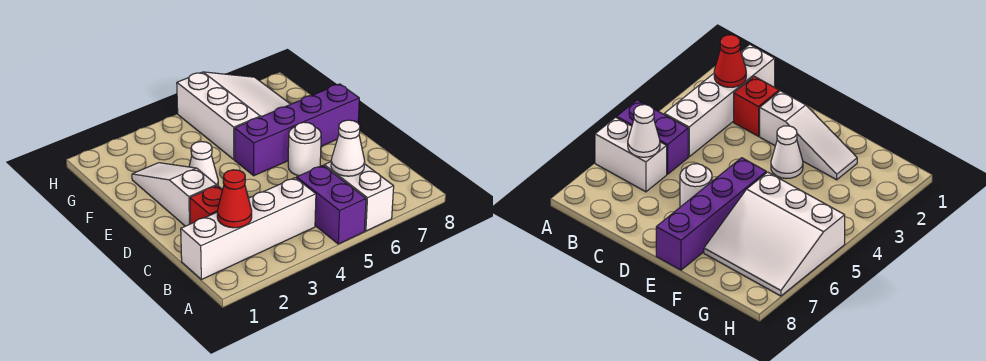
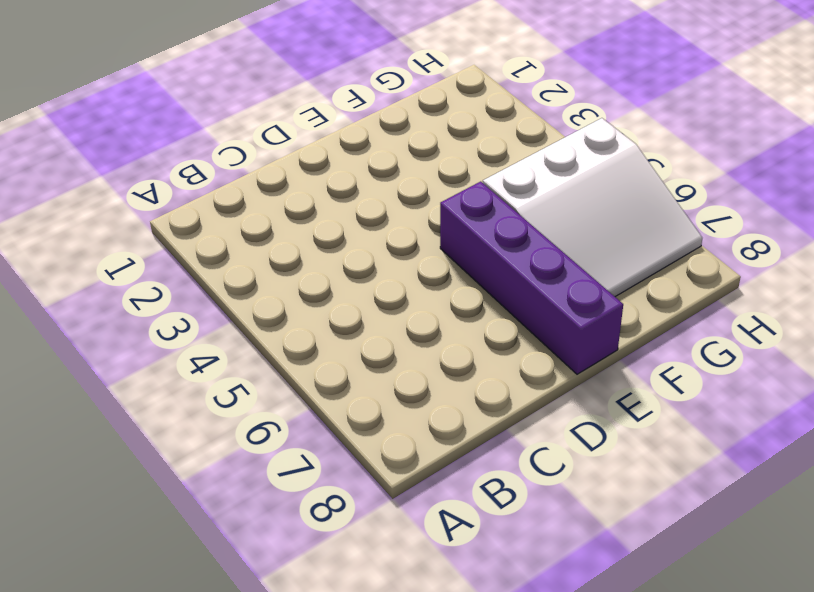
none -> purple brick A5:B5 level 1
none -> white brick A6:B6 level 1

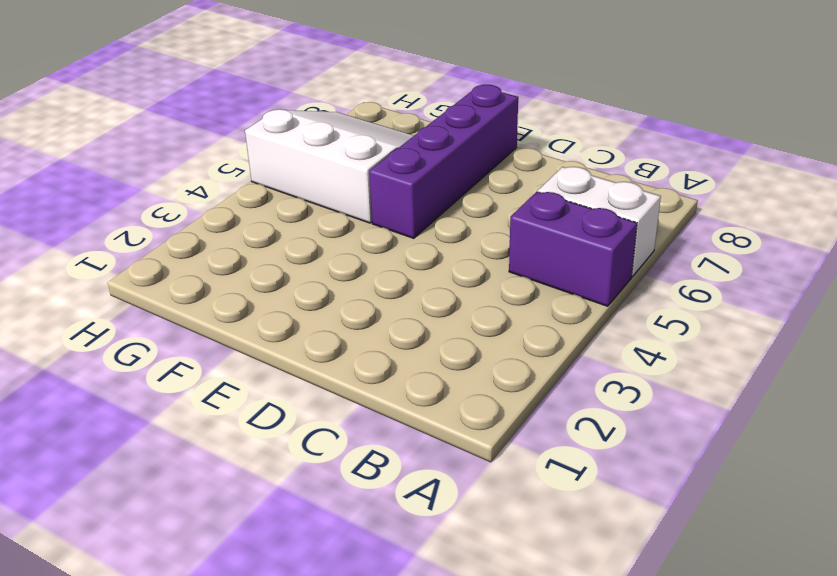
none -> white brick B1:B4 level 1
none -> red brick C2 level 1

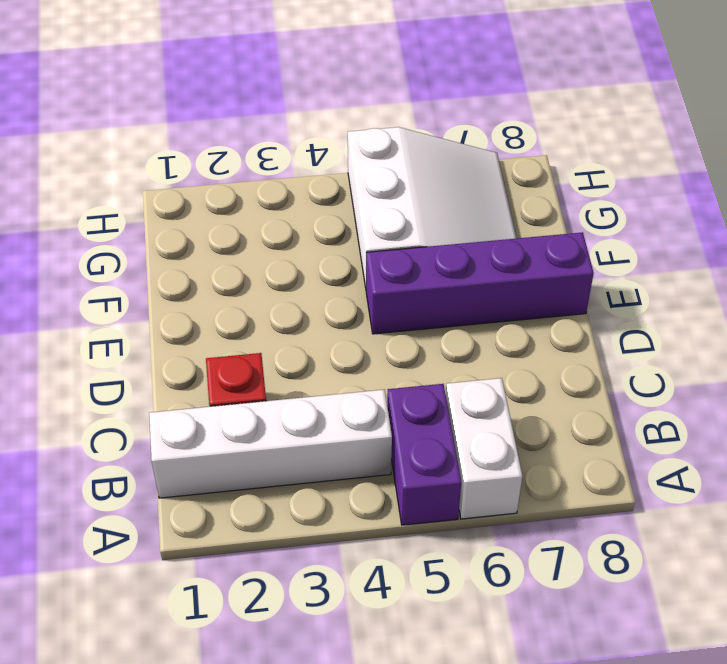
none -> white slope D2:F2 level 1 top D
none -> white round brick D6 level 1

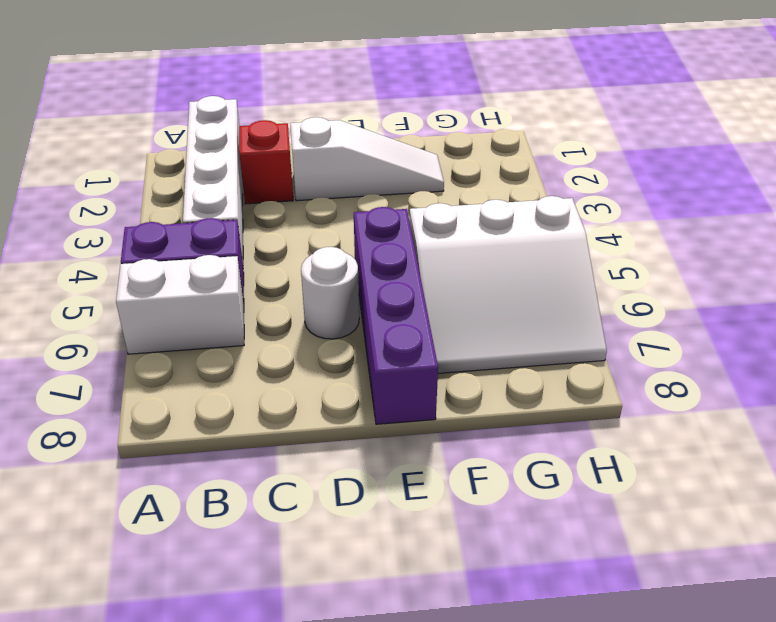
none -> white cone E3 level 1
none -> red cone B2 level 2

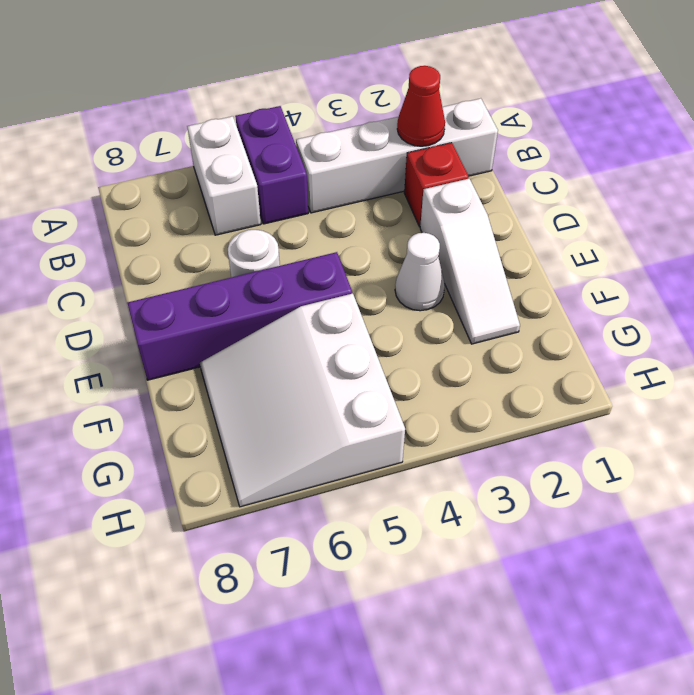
none -> white cone B6 level 2

